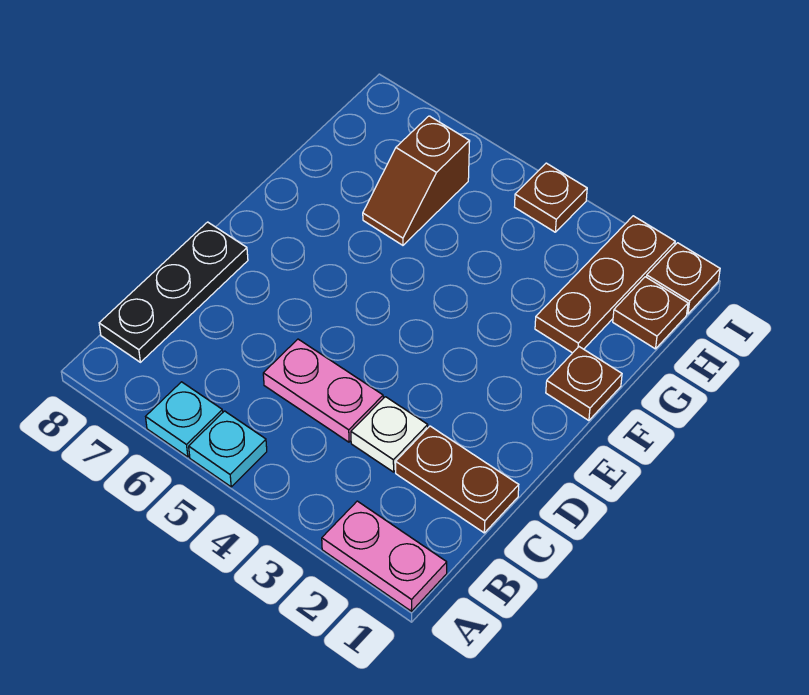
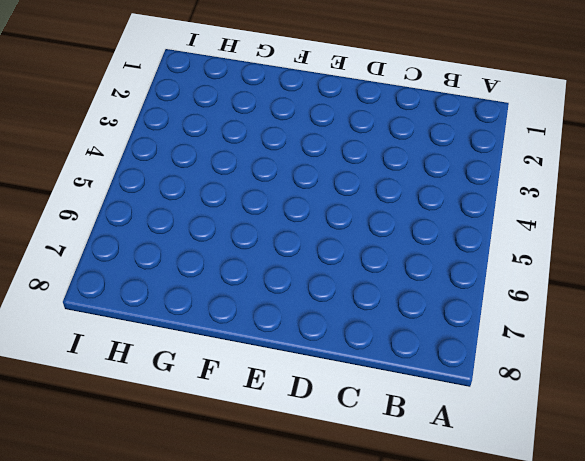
none -> pink plate A1:A2 level 1
none -> cyan plate A5 level 1
none -> cyan plate A6 level 1

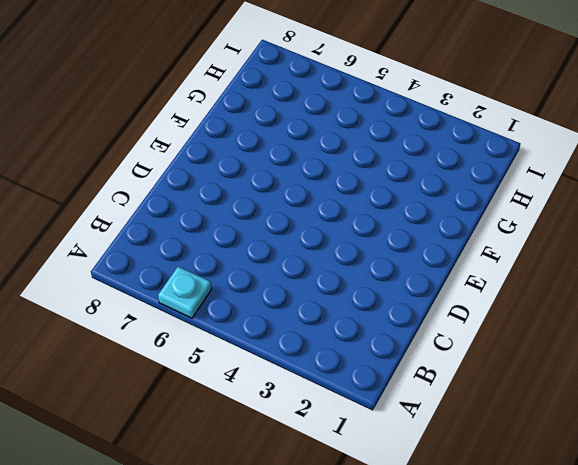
none -> pink plate A1:A2 level 1
none -> cyan plate A5 level 1
none -> black plate B8:D8 level 1

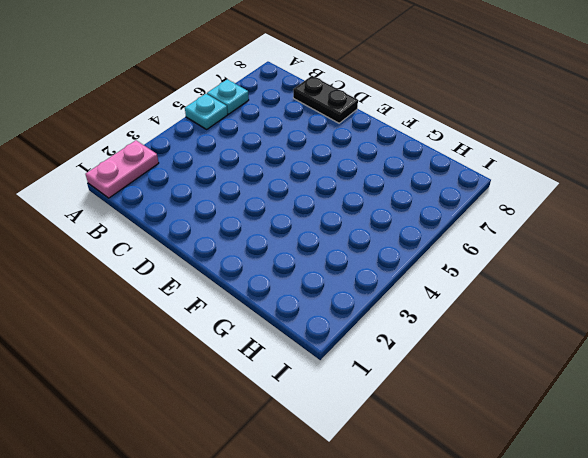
black plate C8:D8 level 1 -> black plate B8:D8 level 1
none -> brown plate C1:C2 level 1
none -> white plate C3 level 1
none -> pink plate C4:C5 level 1

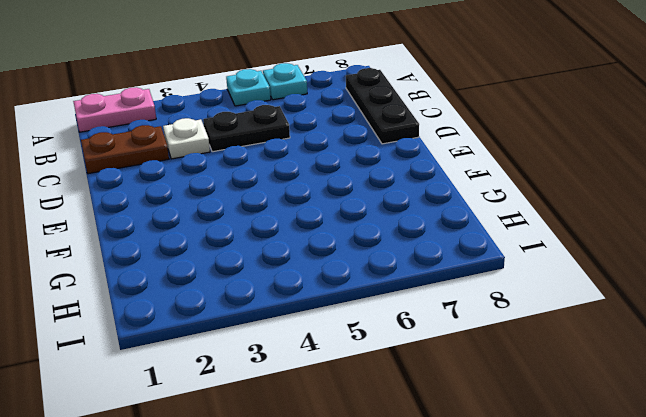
black plate C4:C5 level 1 -> pink plate C4:C5 level 1
none -> brown plate F1 level 1
none -> brown plate G2:I2 level 1
none -> brown slope G6:H6 level 1 top H

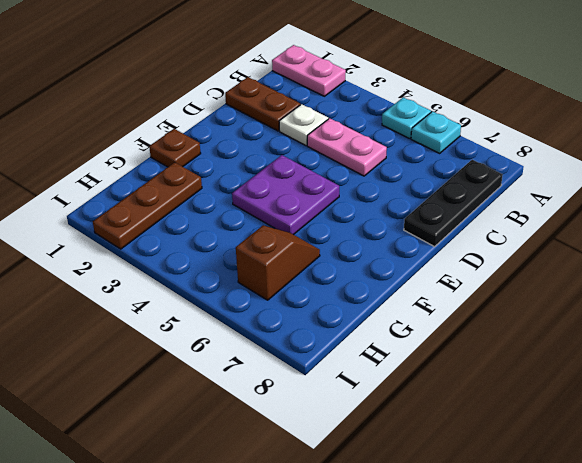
purple plate E4:F5 level 1 -> none
none -> brown plate H1 level 1
none -> brown plate I1 level 1
none -> brown plate I4 level 1

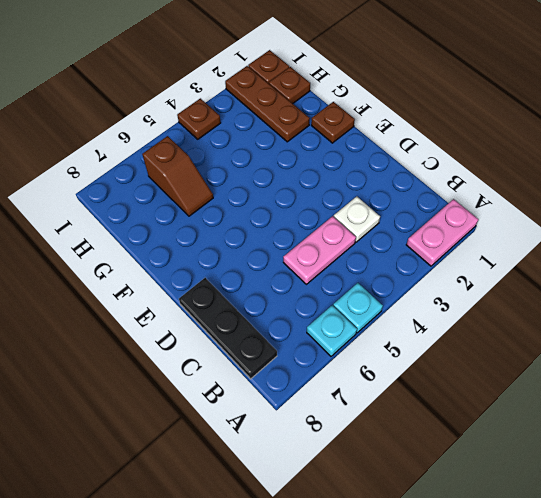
none -> brown plate C1:C2 level 1

